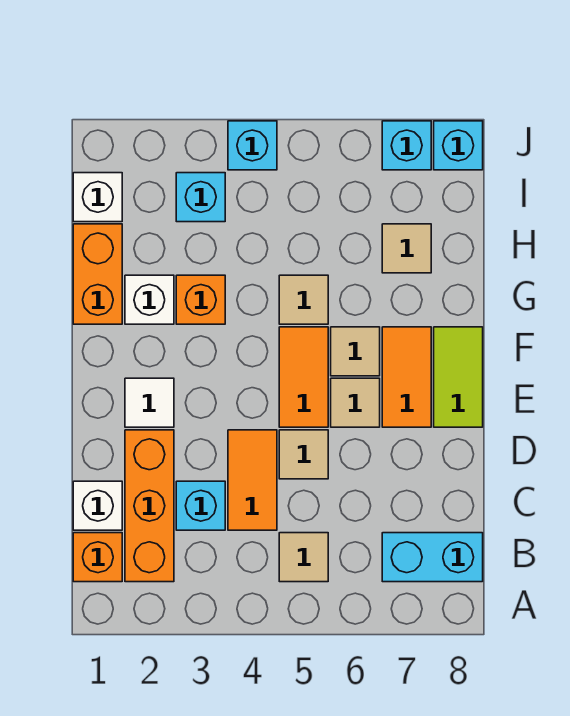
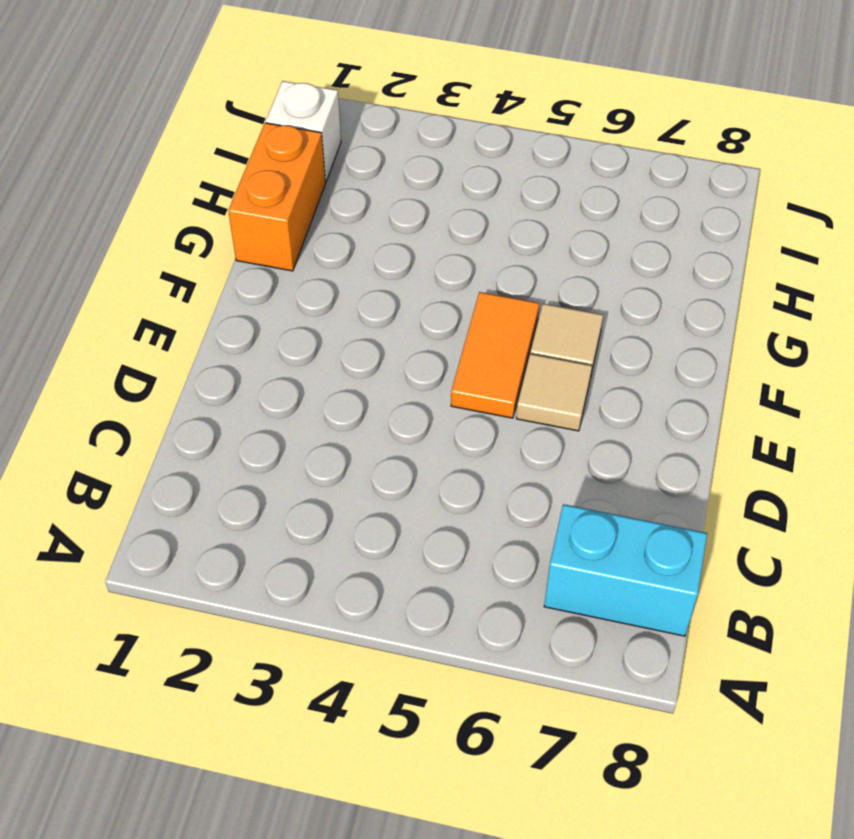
none -> orange brick B1 level 1
none -> orange brick B2:D2 level 1
none -> tan tile B5 level 1

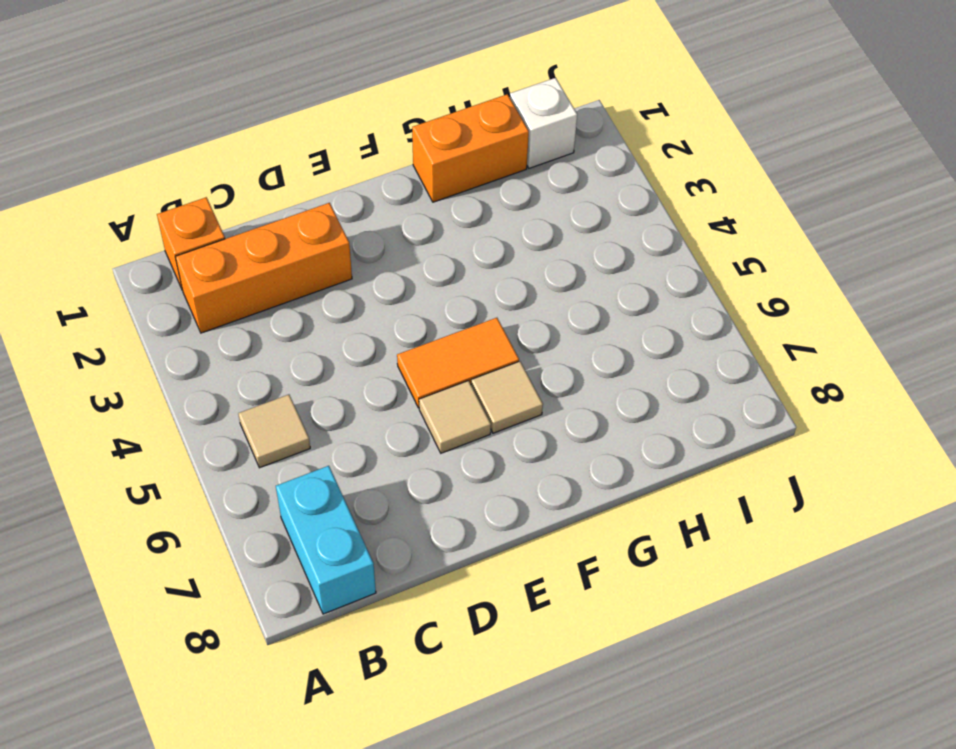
none -> white brick C1 level 1
none -> cyan brick C3 level 1
none -> orange tile C4:D4 level 1

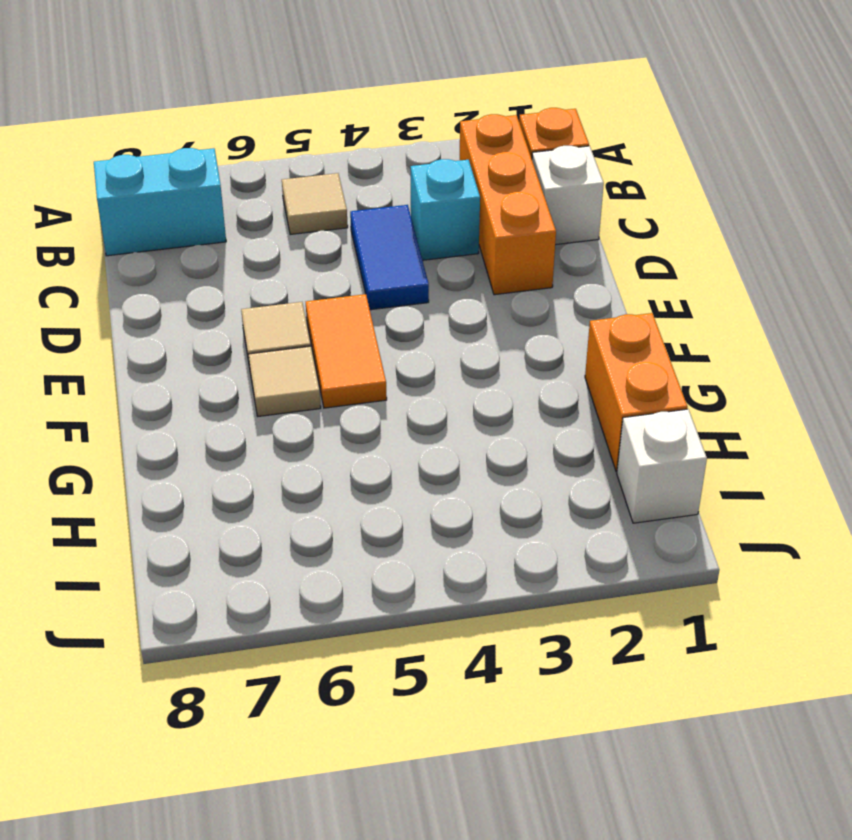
blue tile C4:D4 level 1 -> orange tile C4:D4 level 1
none -> tan tile D5 level 1
none -> white tile E2 level 1
none -> orange tile E7:F7 level 1

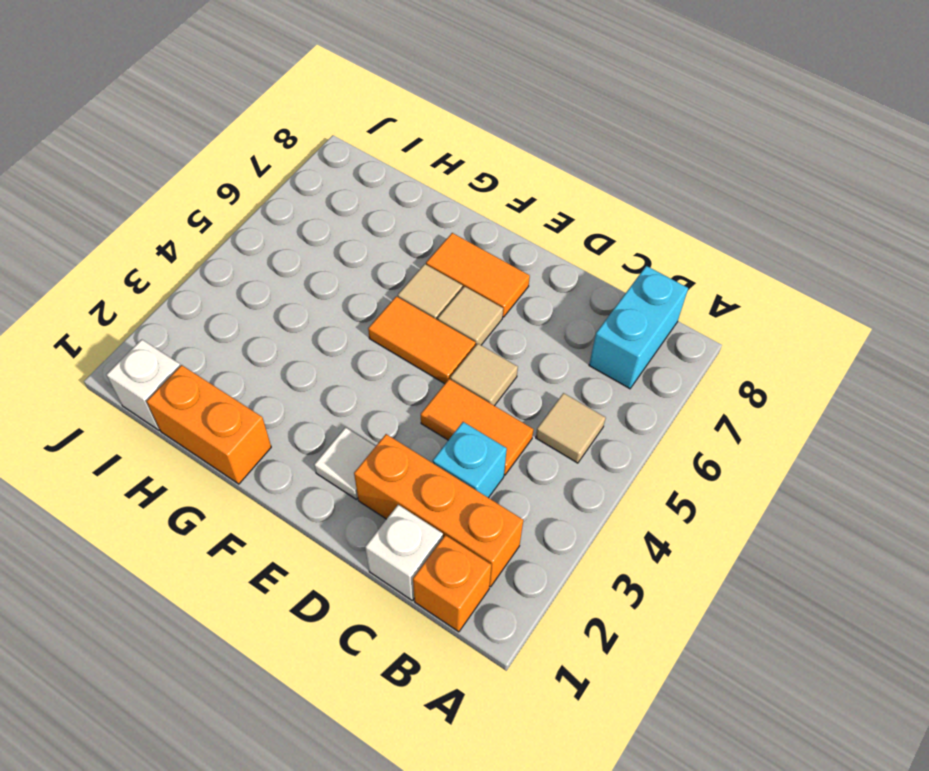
none -> lime tile E8:F8 level 1
none -> white brick G2 level 1
none -> orange brick G3 level 1

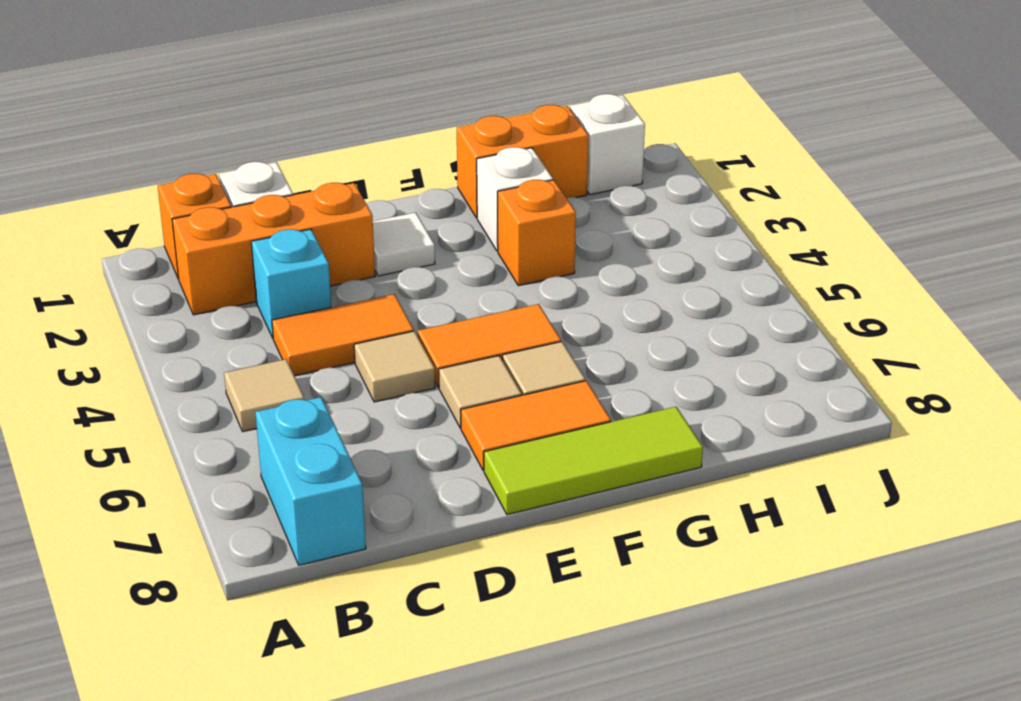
lime tile E8:G8 level 1 -> lime tile E8:F8 level 1
none -> tan tile G5 level 1
none -> tan tile H7 level 1
none -> cyan brick I3 level 1

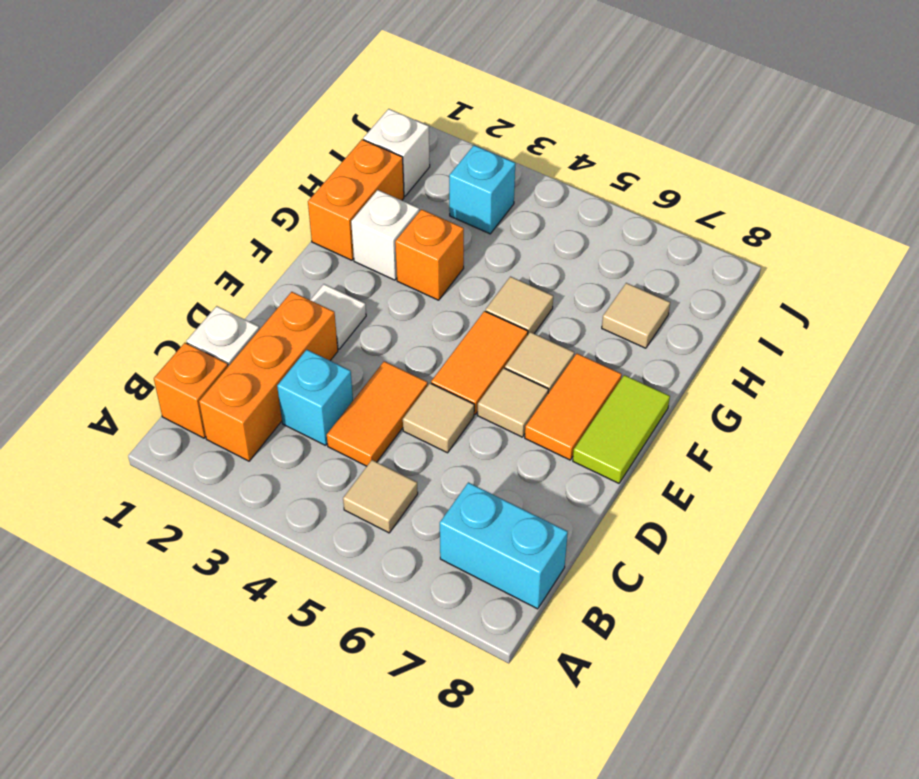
none -> cyan brick J4 level 1
none -> cyan brick J7 level 1
none -> cyan brick J8 level 1

